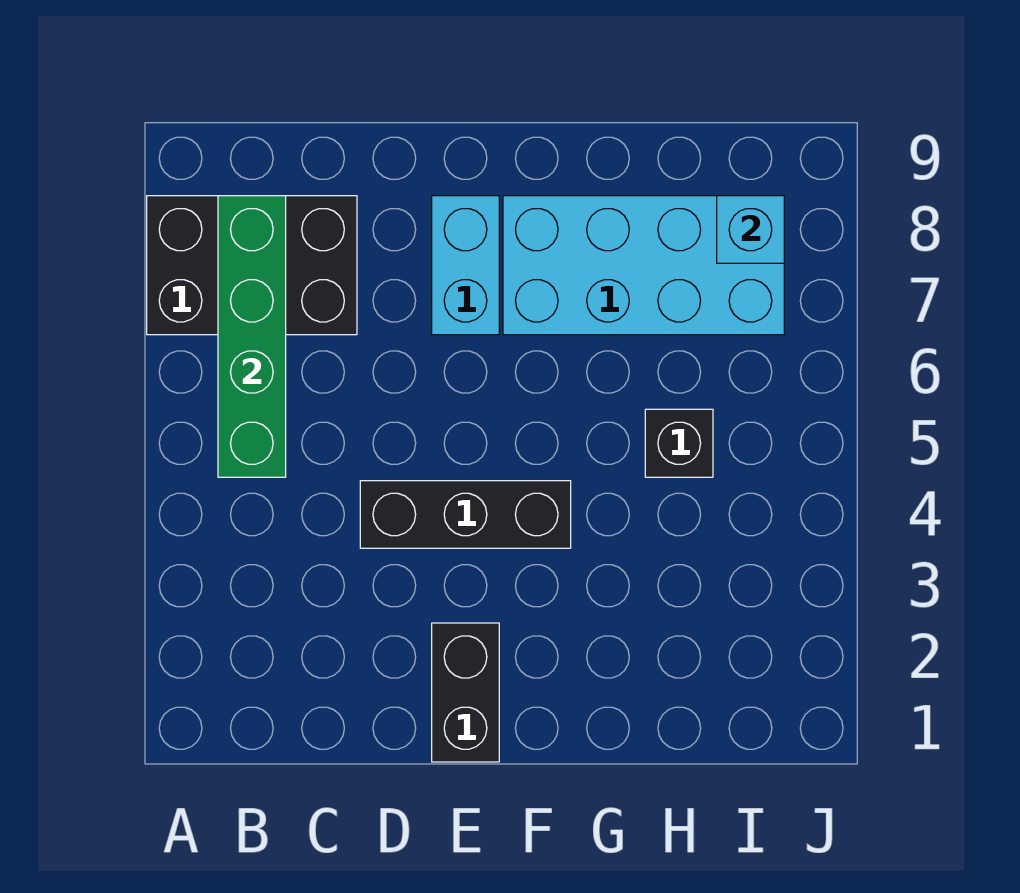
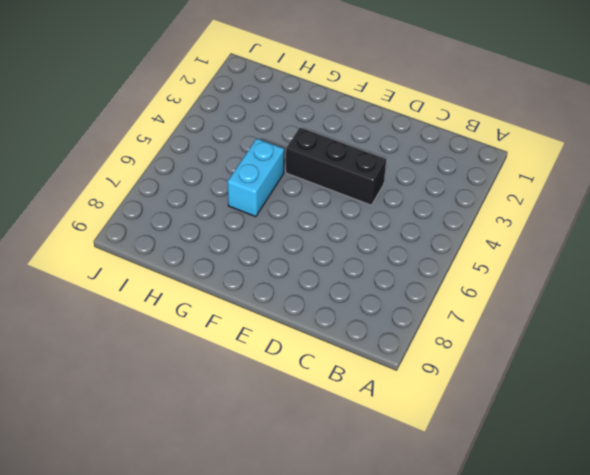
cyan brick G5:G6 level 1 -> cyan brick E7:E8 level 1
none -> black brick A7:C8 level 1
none -> black brick E1:E2 level 1

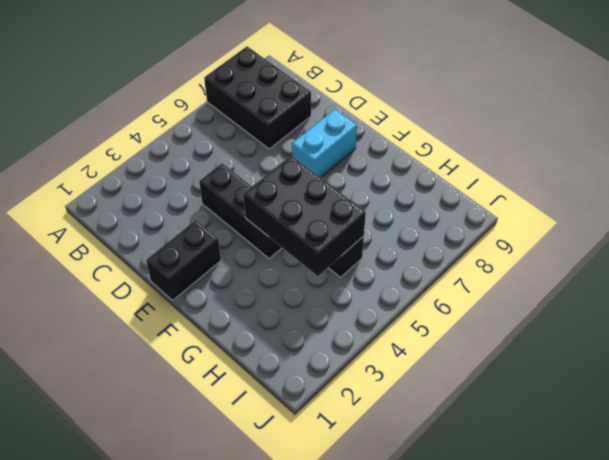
black brick F4:H5 level 2 -> none
none -> cyan brick F7:I8 level 1
none -> green brick B5:B8 level 2

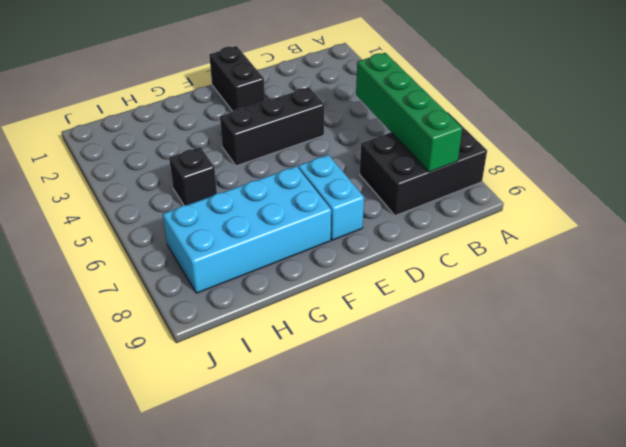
none -> cyan brick I8 level 2

